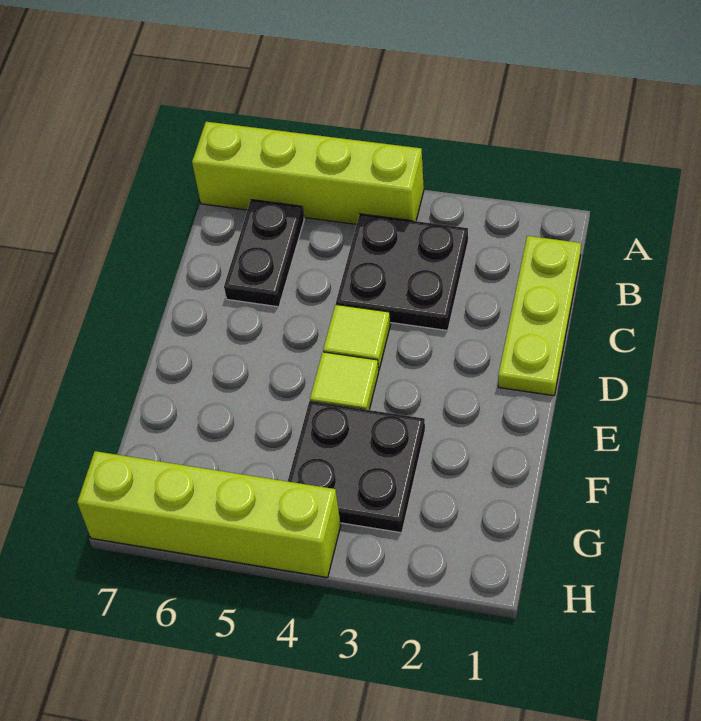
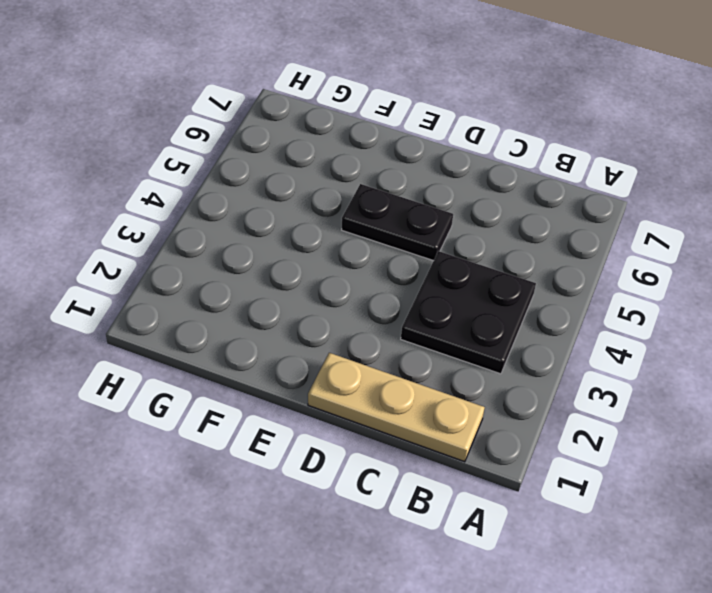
tan plate B1:D1 level 1 -> lime plate B1:D1 level 1
black plate D5:E5 level 1 -> black plate B6:C6 level 1
none -> lime brick A4:A7 level 1
none -> lime tile D4 level 1

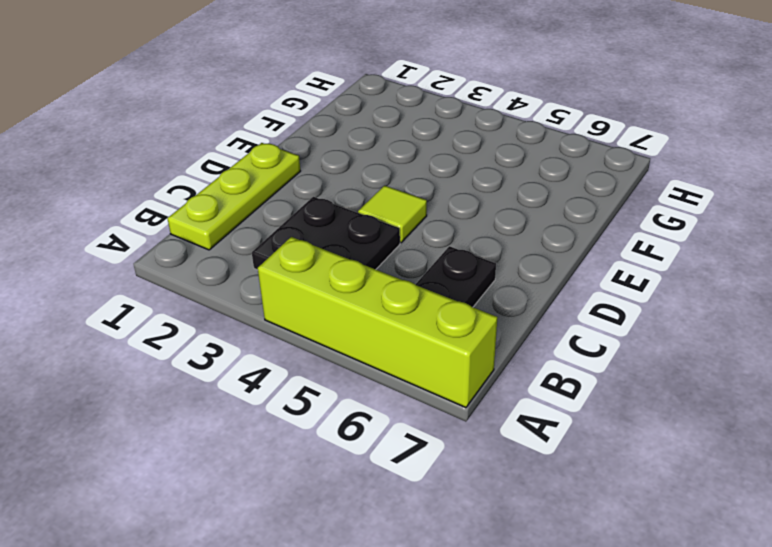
none -> lime tile E4 level 1
none -> black plate F3:G4 level 1

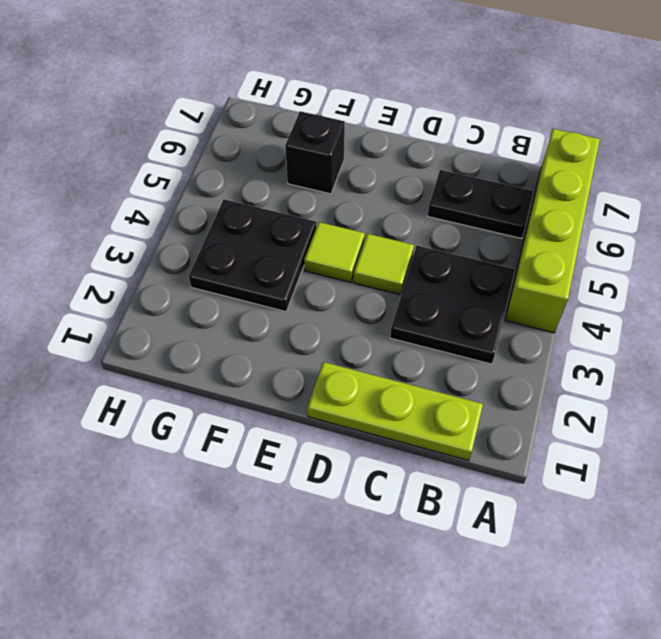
black brick F6 level 1 -> none
none -> lime brick H4:H7 level 1

